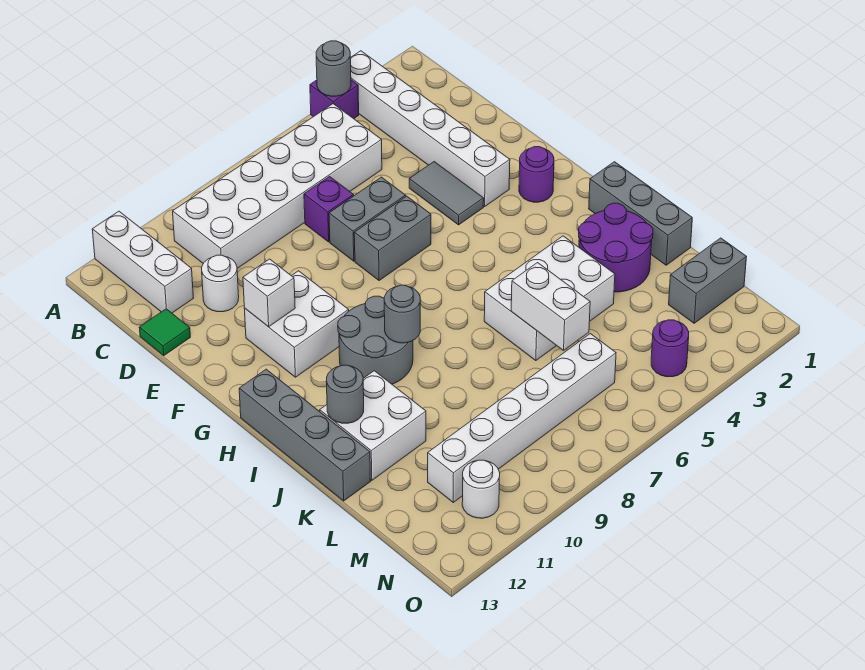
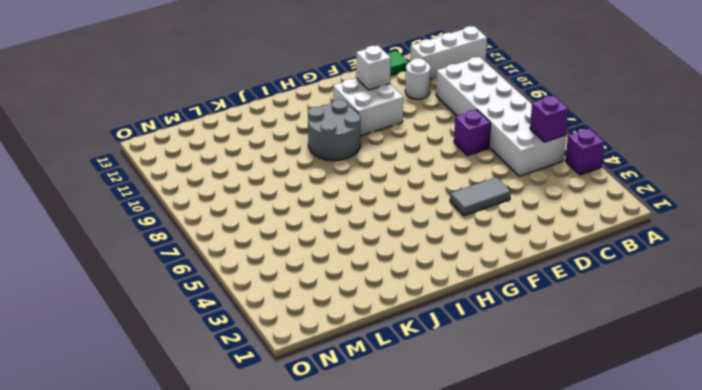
purple brick B5 level 2 -> none
none -> white brick A3:F3 level 1
none -> grey brick E6:E7 level 1
none -> grey brick F6:F7 level 1

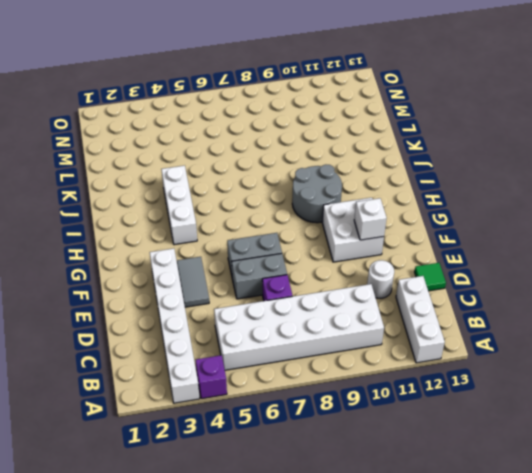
white brick H4:J4 level 1 -> white brick J4:K6 level 1
none -> purple round brick G2 level 1
none -> grey brick H13:K13 level 1
none -> grey brick I1:K1 level 1

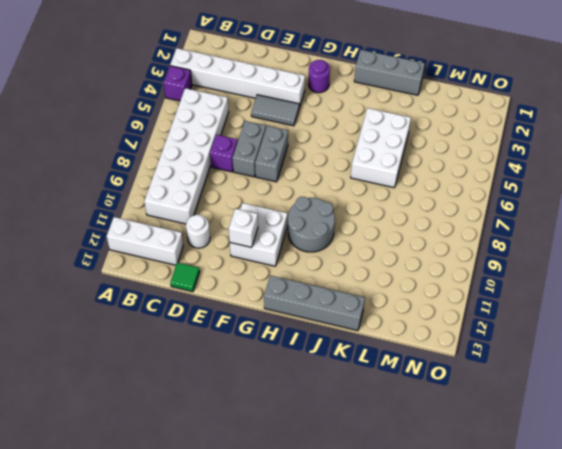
none -> purple round brick J2:K3 level 1
none -> white brick J11:K12 level 1
none -> grey brick M1:M2 level 1

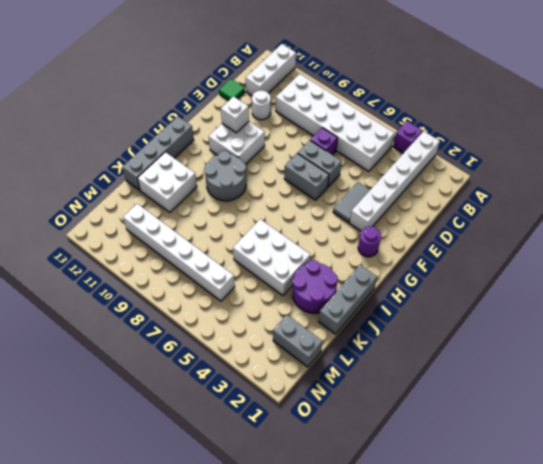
none -> purple round brick N4 level 1
none -> white round brick N11 level 1
none -> grey round brick A4 level 2

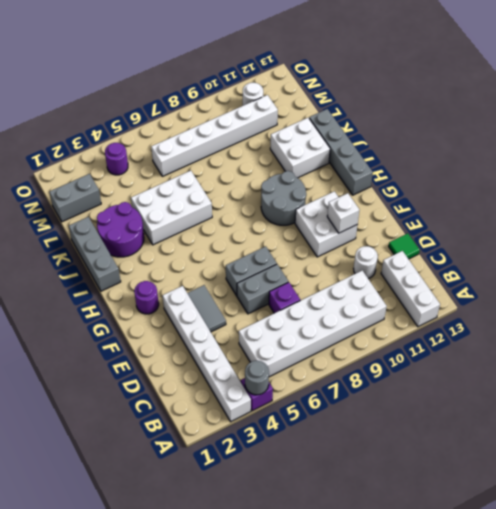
none -> grey round brick I9 level 2
none -> grey round brick J12 level 2
none -> white brick K6:L6 level 2

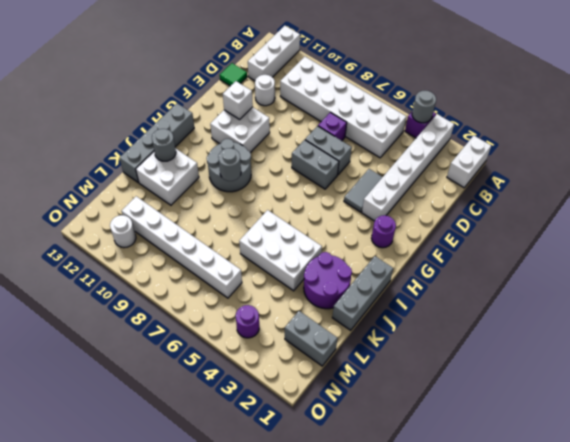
white brick A1:B1 level 1 -> white brick K6:L6 level 2

